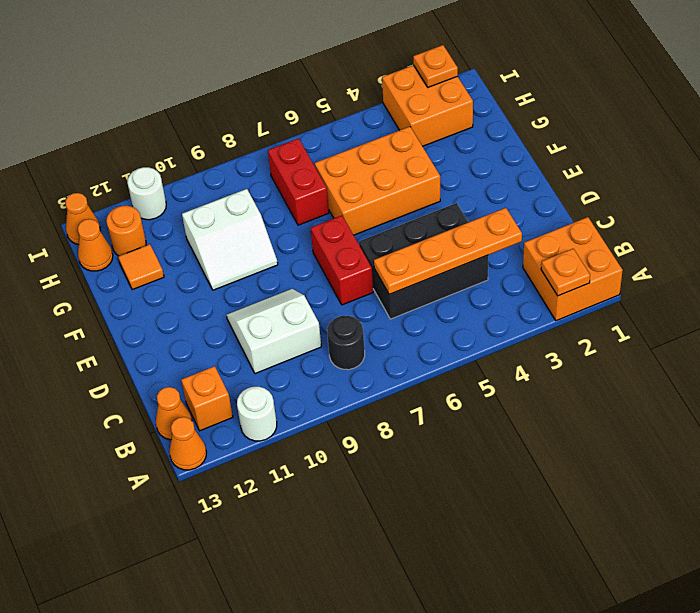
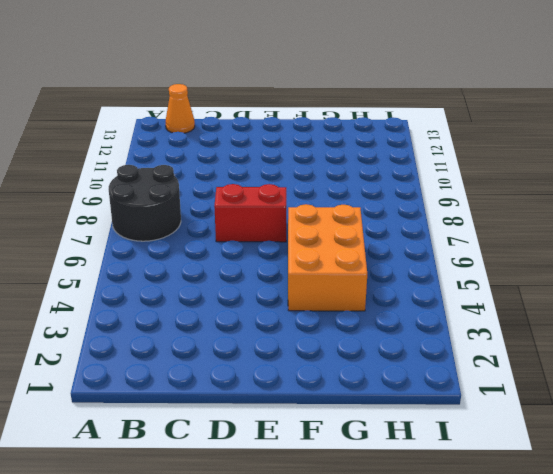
black round brick A7:B8 level 1 -> black round brick B8 level 1
none -> orange brick A1:B2 level 1
none -> white round brick A11 level 1
none -> orange cone A13 level 1

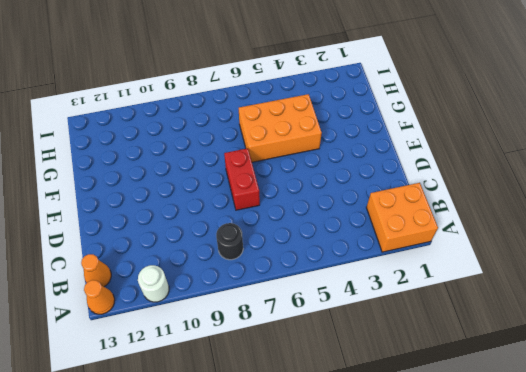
none -> orange brick B12 level 1
none -> black brick C4:D6 level 1
none -> white slope C9:D10 level 1 top C

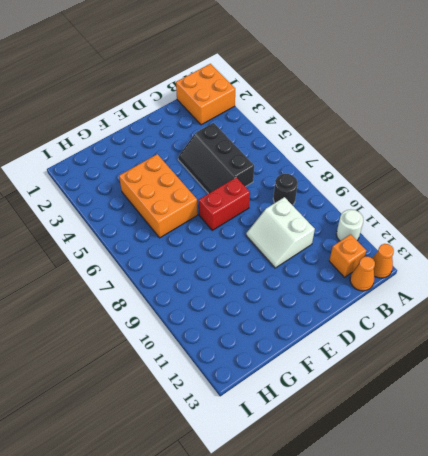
black slope C4:D6 level 1 top C -> black brick C4:D6 level 1
none -> white slope F9:G10 level 1 top G
none -> red brick G7:H7 level 1
none -> orange tile G12 level 1

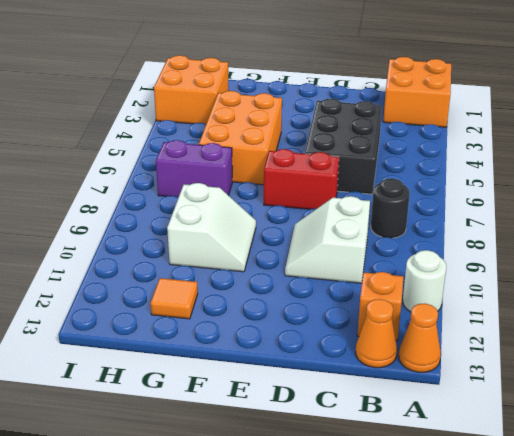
purple brick G7:H7 level 1 -> red brick G7:H7 level 1
none -> orange round brick H12 level 1
none -> orange cone H13 level 1
none -> white round brick I11 level 1

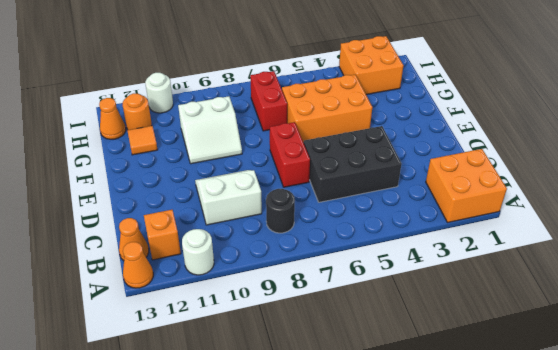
none -> orange cone I13 level 1
none -> orange plate A2 level 2
none -> orange plate C3:C6 level 2

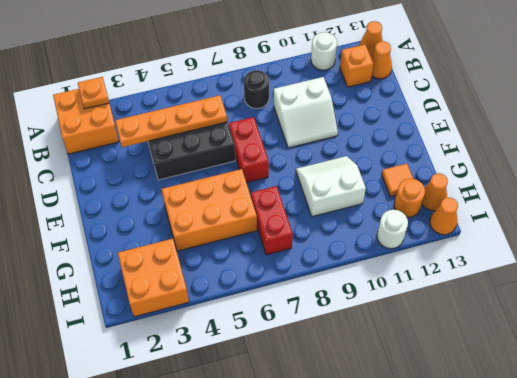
none -> orange plate I2 level 2

